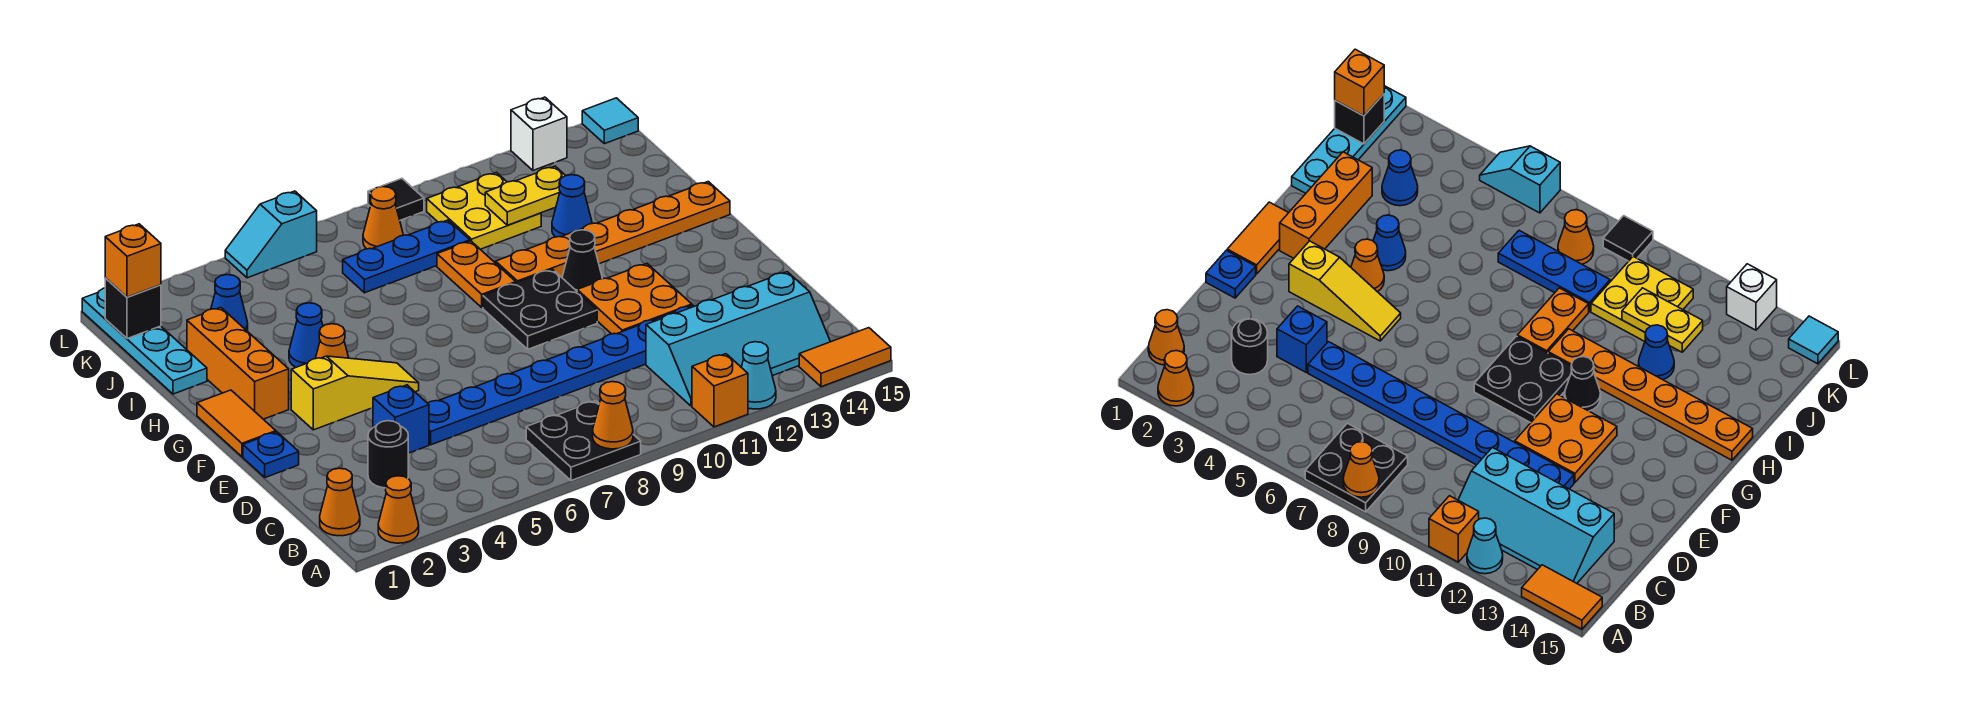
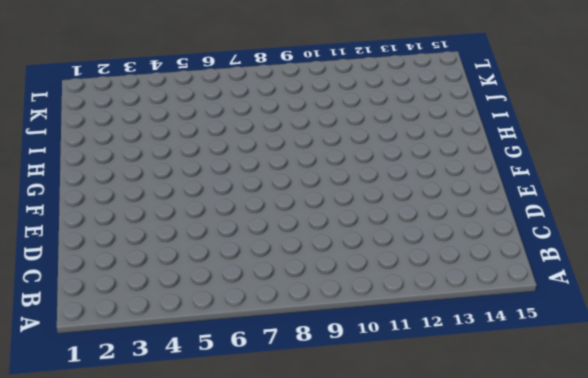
none -> orange cone A2 level 1
none -> black plate A7:B8 level 1
none -> orange brick A11 level 1
none -> cyan cone A12 level 1

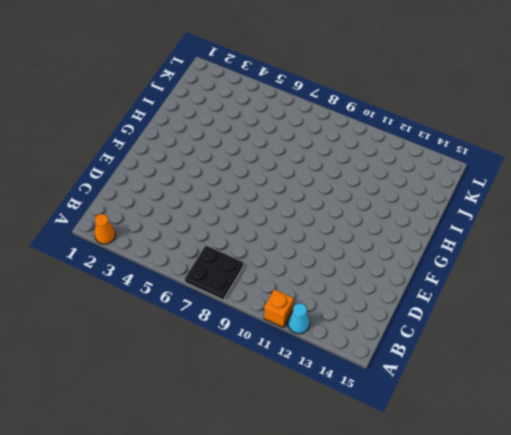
none -> orange tile A14:A15 level 1
none -> orange cone B1 level 1
none -> cyan slope B11:C14 level 1 top C
none -> black round brick C3 level 1

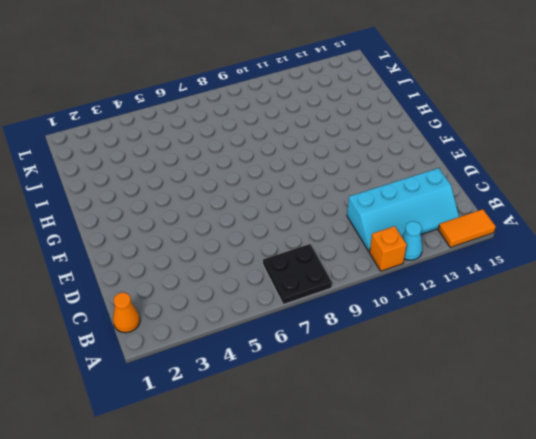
none -> orange cone A2 level 1
none -> black round brick C3 level 1
none -> blue brick D4 level 1
none -> blue plate D5:D12 level 1

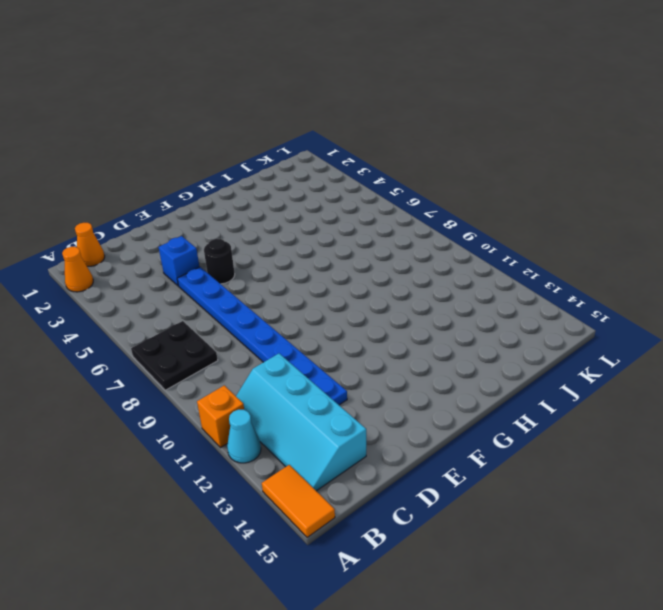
black round brick E5 level 1 -> black round brick C3 level 1
none -> blue plate E1 level 1
none -> orange plate E11:F12 level 1
none -> orange tile F1:G1 level 1
none -> yellow slope F3:F5 level 1 top 3

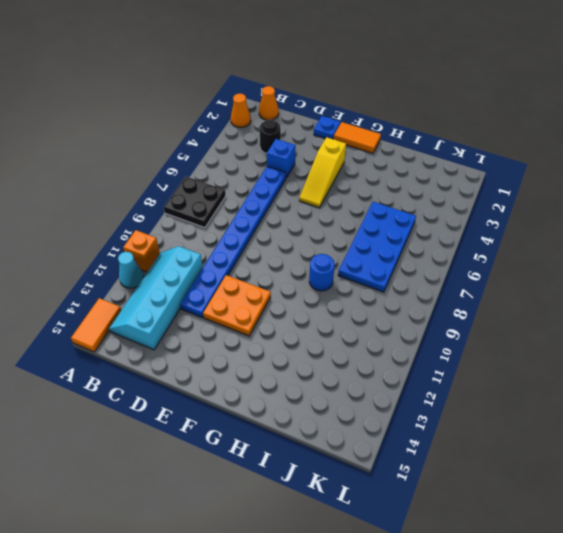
blue round brick H9 level 1 -> orange plate H9:I9 level 1
blue plate I5:J8 level 1 -> blue plate J7:J9 level 1
none -> black plate F9:G10 level 1
none -> orange brick G2:I2 level 1
none -> orange cone G4 level 1
none -> black cone G11 level 1

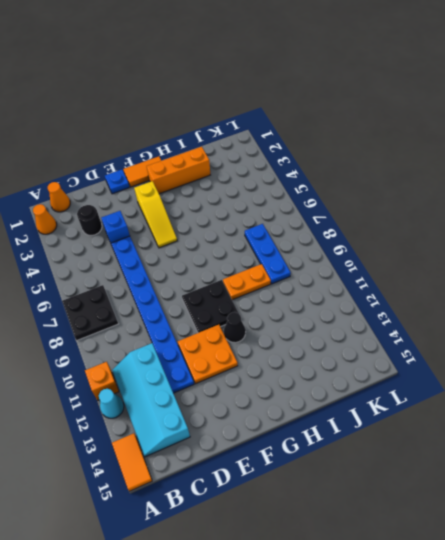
none -> orange cone G4 level 1
none -> blue cone H4 level 1
none -> orange plate H10:H15 level 1
none -> cyan plate I1:L1 level 1

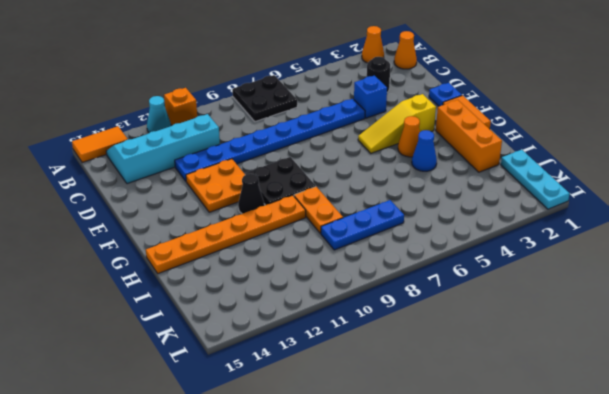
cyan plate J1:L1 level 1 -> cyan plate I1:L1 level 1
none -> blue cone I12 level 1
none -> blue cone J3 level 1
none -> yellow plate J10:K11 level 1
none -> orange cone K8 level 1

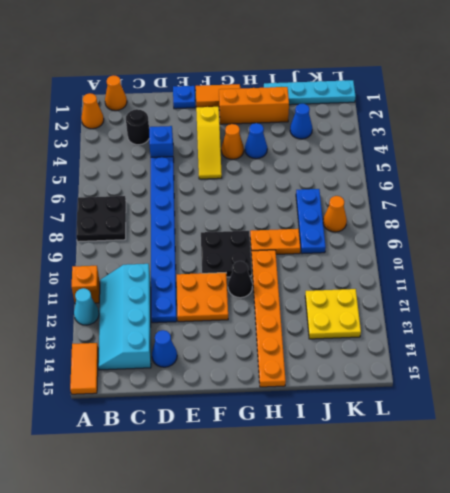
blue cone D14 level 1 -> blue cone I12 level 1
yellow plate J12:K13 level 1 -> yellow plate J10:K11 level 1
none -> cyan slope L5:L6 level 1 top 6
none -> black tile L9 level 1
none -> white brick L13 level 1
none -> cyan tile L15 level 1

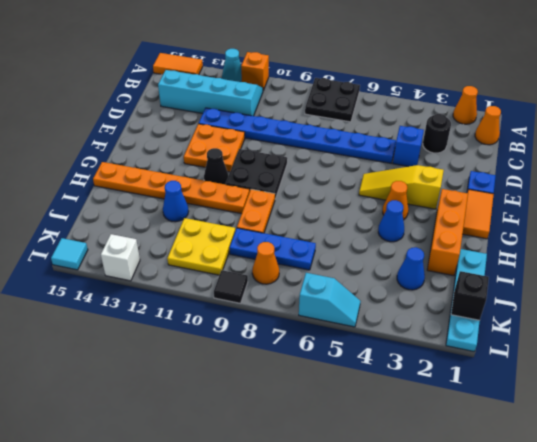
none -> orange cone A8 level 2
none -> yellow plate J11:J12 level 2
none -> orange brick K1 level 3

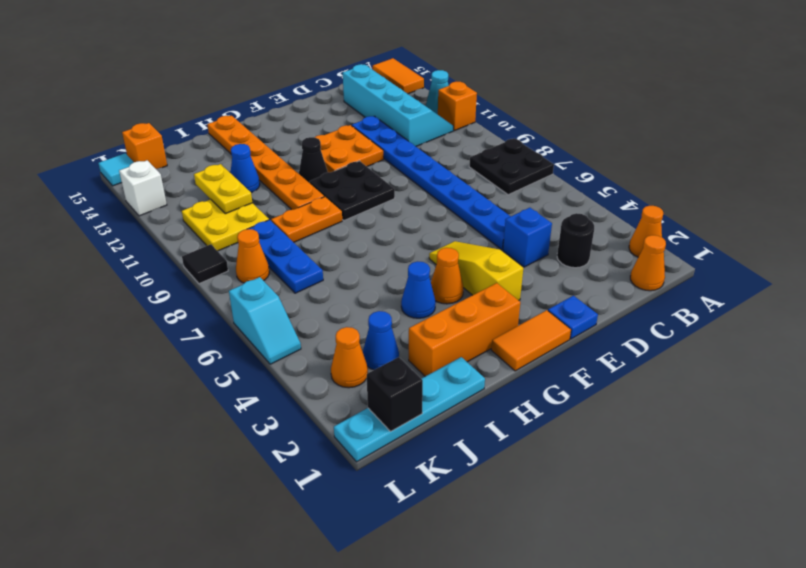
orange cone K3 level 1 -> orange cone A8 level 2
orange brick K15 level 1 -> orange brick K1 level 3

